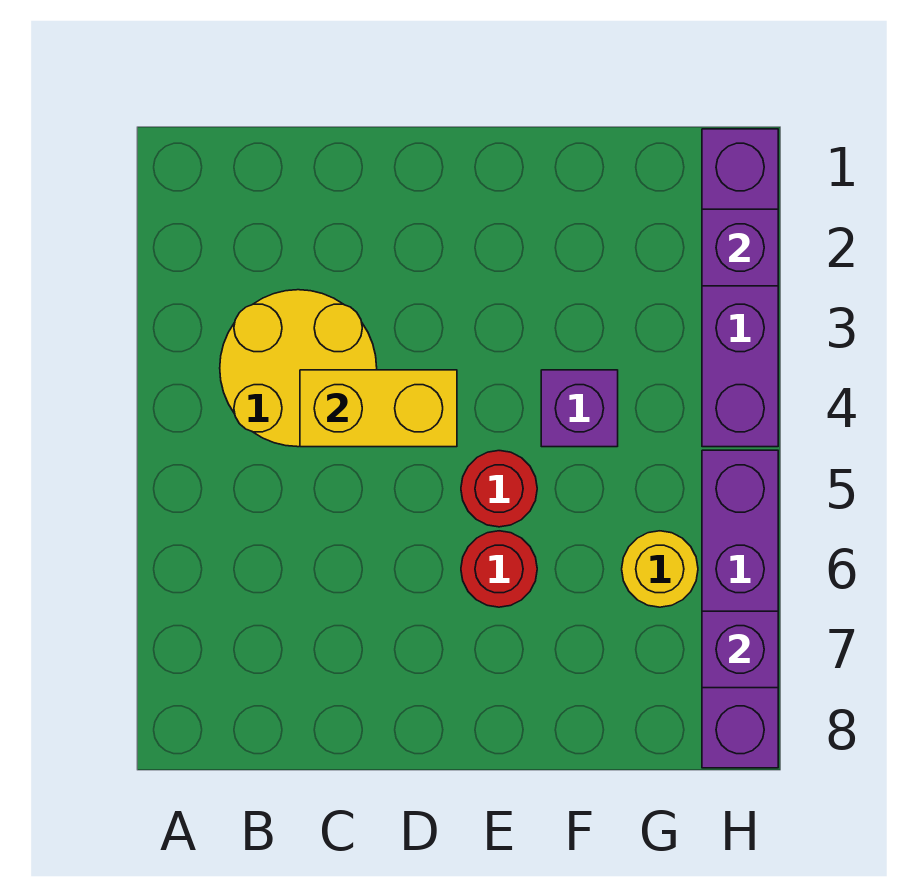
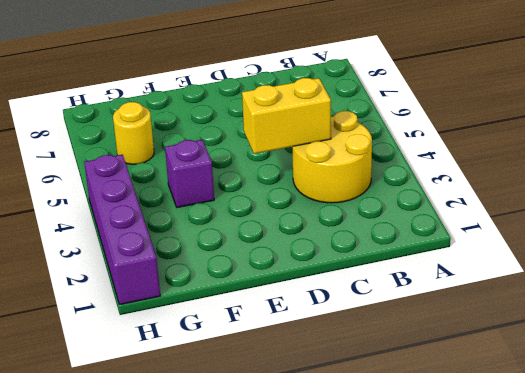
none -> red round brick E5 level 1
none -> red round brick E6 level 1

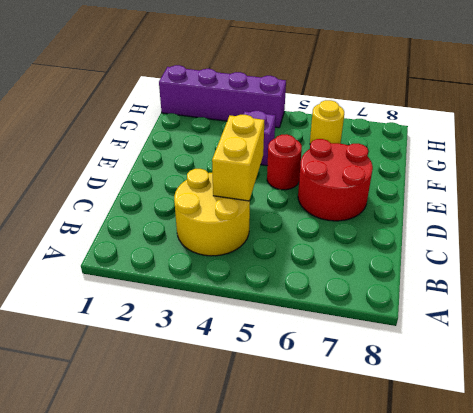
red round brick D6:E7 level 1 -> red round brick E6 level 1
none -> purple brick H5:H8 level 1
none -> purple brick H2 level 2

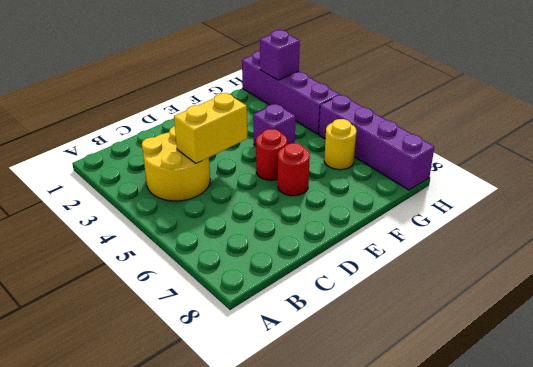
none -> purple brick H7 level 2

